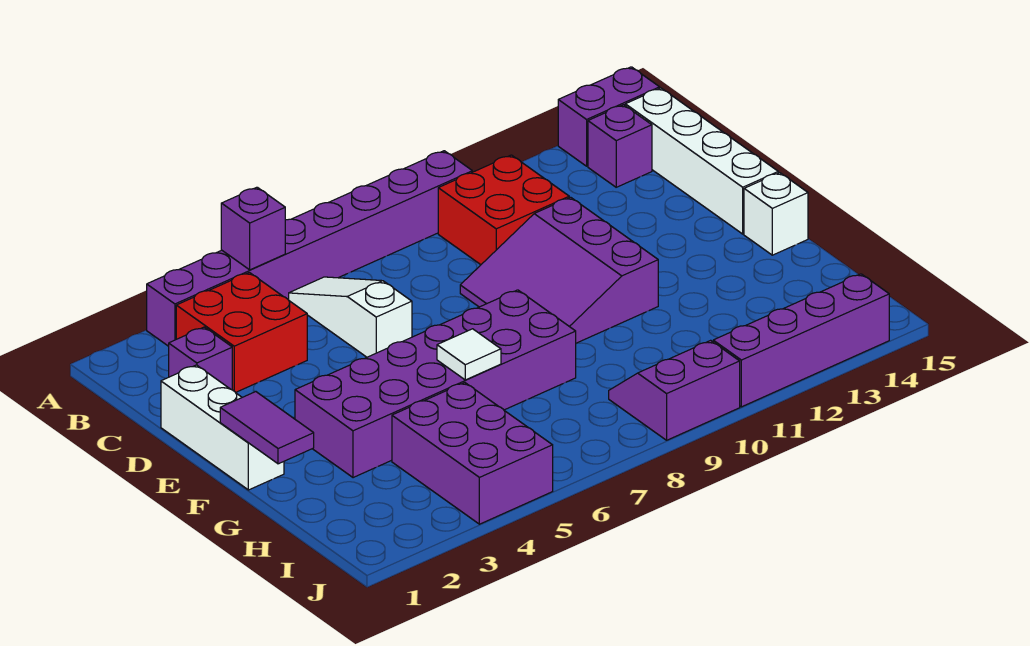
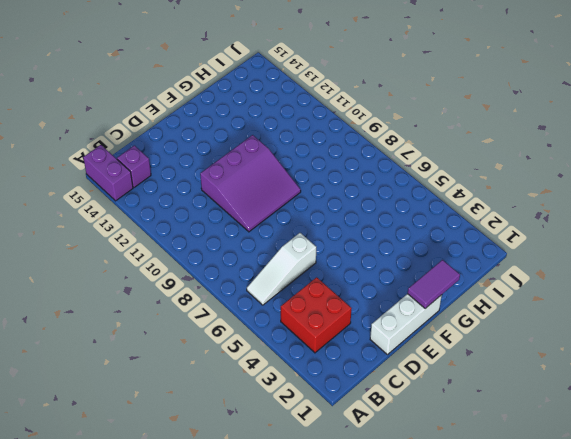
none -> purple brick A3:A10 level 1
none -> red brick B10:C11 level 1
none -> white brick B15:E15 level 1

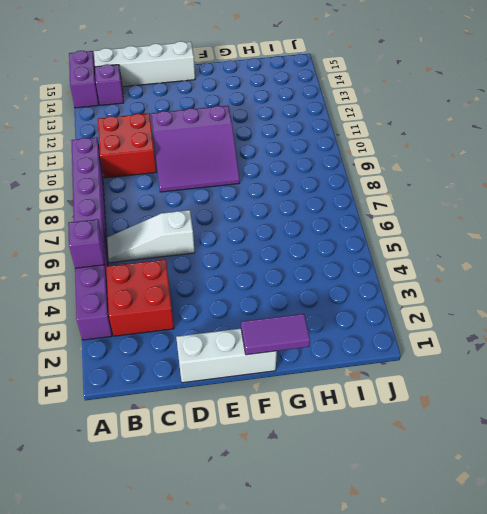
none -> purple brick C2 level 1
none -> purple brick F3:G8 level 1
none -> white brick F15 level 1

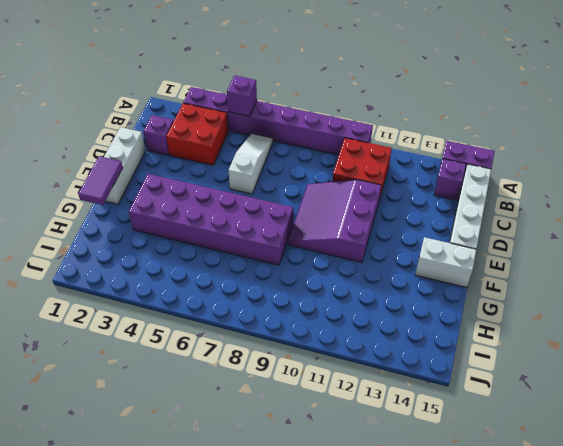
white brick F14:F15 level 1 -> white brick F15 level 1
none -> purple brick H4:J5 level 1
none -> purple slope I9:J10 level 1 top J
none -> purple brick J11:J14 level 1

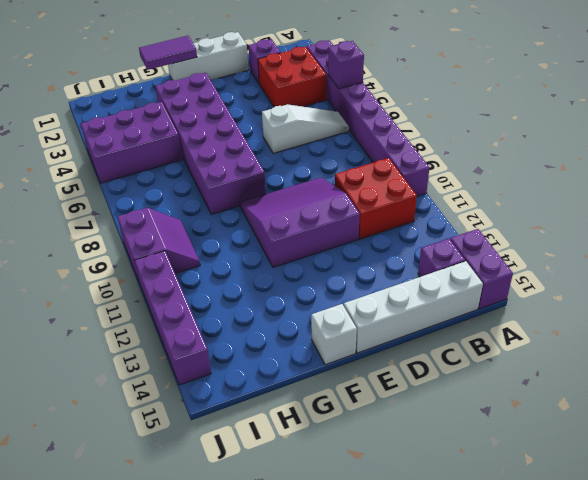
none -> white tile G6 level 2

